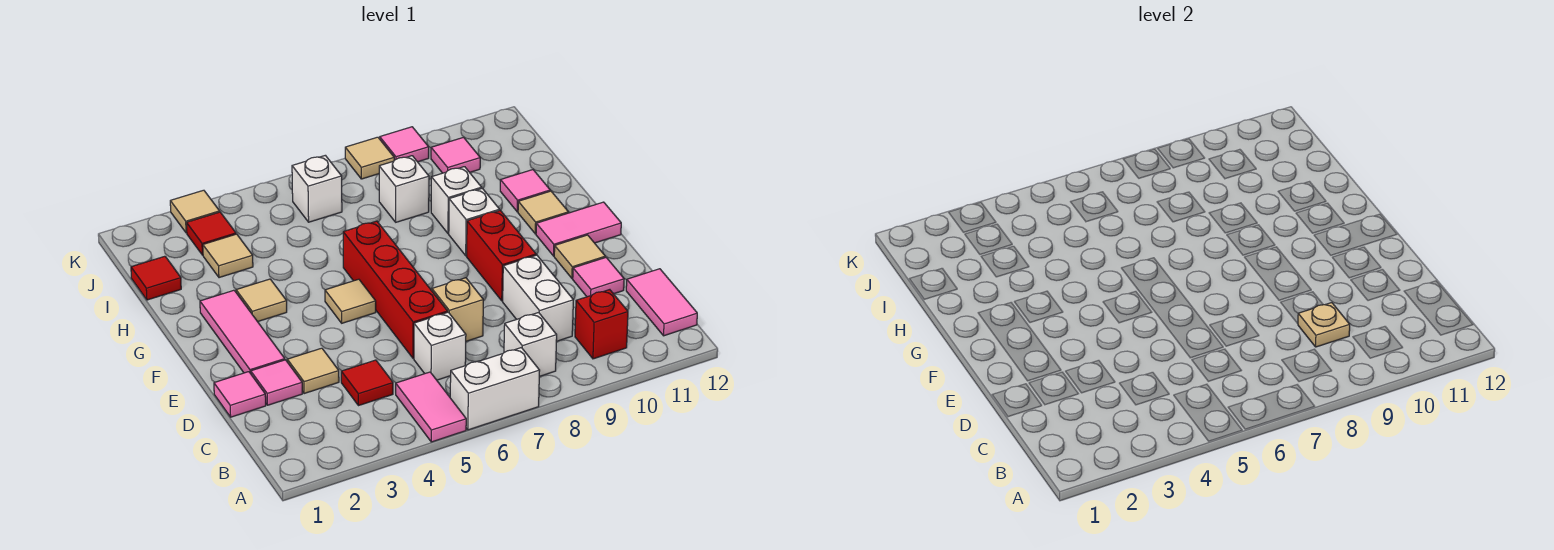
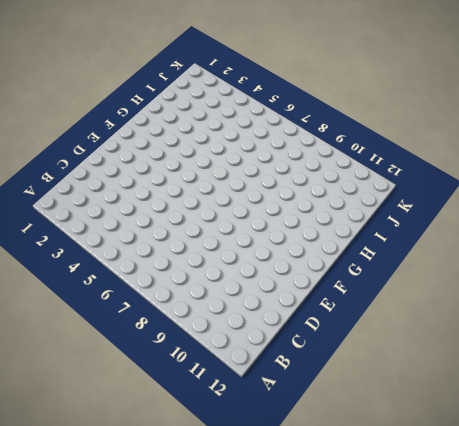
none -> pink tile A5:B5 level 1
none -> white brick A6:A7 level 1
none -> white brick B8 level 1
none -> red brick B10 level 1

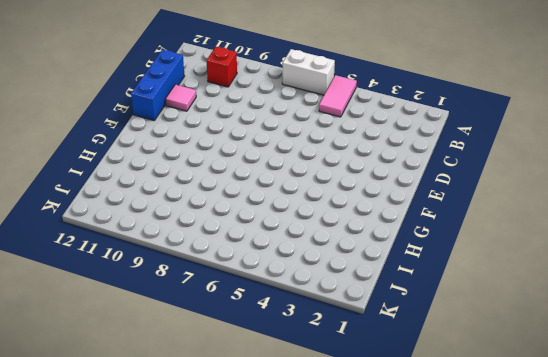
blue brick C12:E12 level 1 -> pink tile B12:C12 level 1
none -> white brick B8 level 1
none -> red tile C4 level 1
none -> white brick C6 level 1
none -> white brick C9:D9 level 1

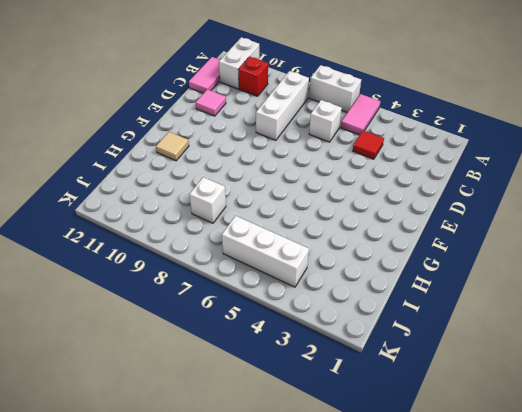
white brick A11:B11 level 1 -> white brick C9:D9 level 1
white brick B8:D8 level 1 -> white brick B8 level 1
white brick J4:J6 level 1 -> white brick J6 level 1
none -> pink tile D1 level 1
none -> pink tile D2 level 1
none -> tan tile D3 level 1
none -> red brick D6:G6 level 1

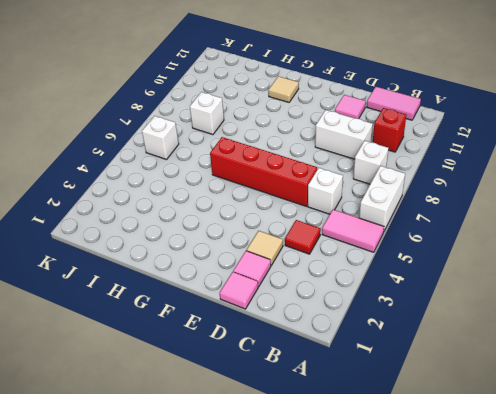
none -> tan brick D7 level 1
none -> pink tile E2:G2 level 1
none -> red brick E9:F9 level 1
none -> tan tile E11 level 1

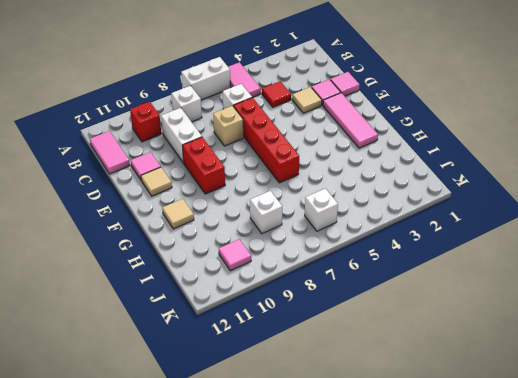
none -> tan tile F5 level 1
none -> pink tile F11:F12 level 1
none -> tan tile G3 level 1
none -> white brick G9 level 1

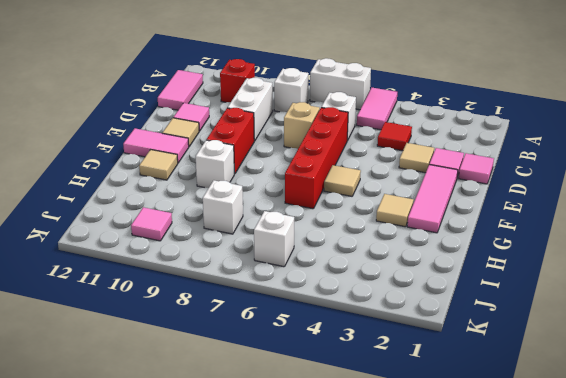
none -> white brick H9 level 1
none -> pink tile H11 level 1
none -> red tile I1 level 1
none -> tan tile I3 level 1

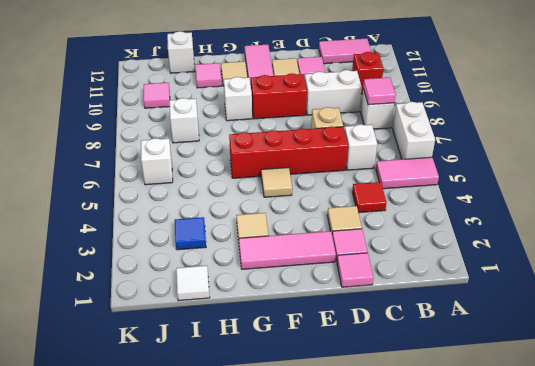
pink tile B8 level 2 -> pink tile K9 level 1
white tile I1 level 1 -> red tile I1 level 1
blue tile I3 level 1 -> tan tile I3 level 1
white brick I12 level 1 -> white brick H9 level 1
none -> red tile J3 level 1
none -> tan tile K3 level 1
none -> tan tile K8 level 1
none -> tan plate C9 level 2

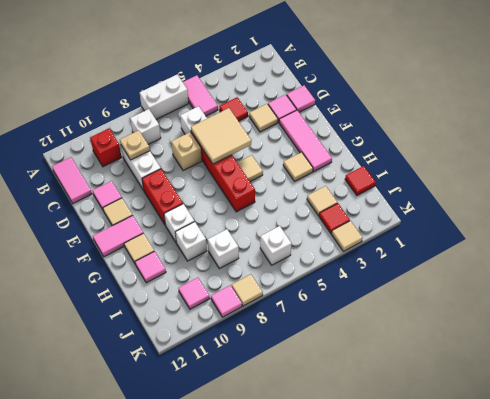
tan tile D5:E6 level 2 -> none

